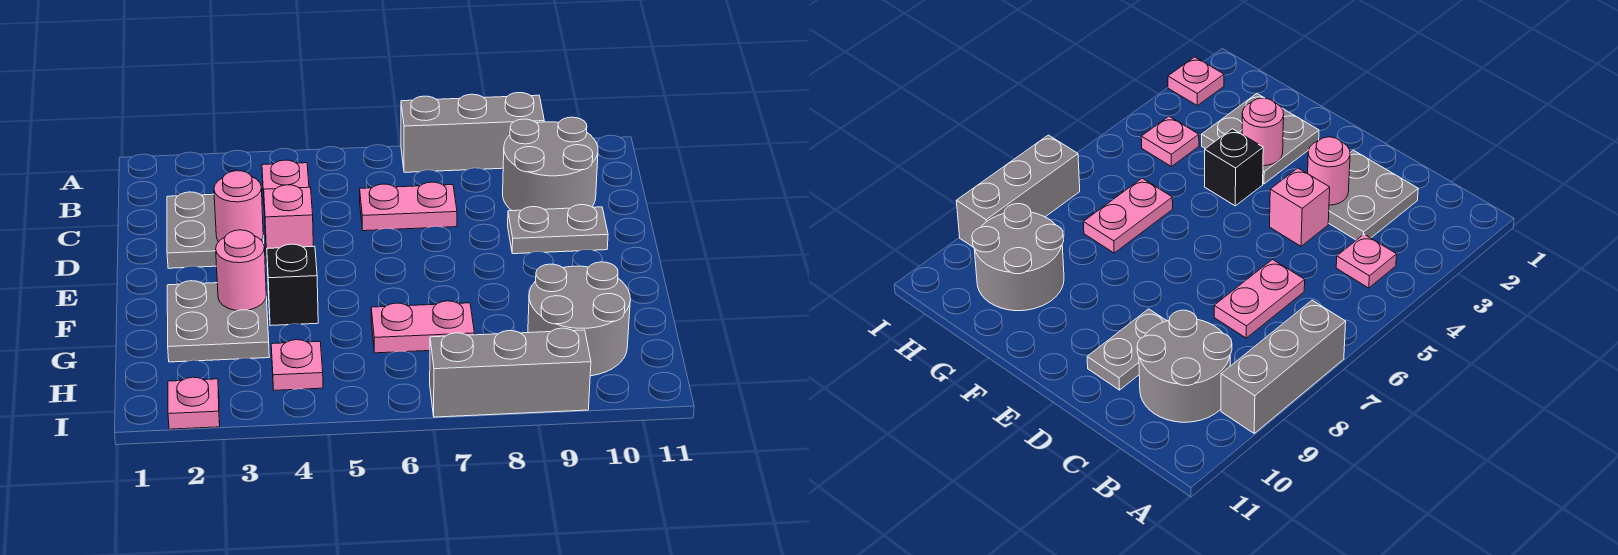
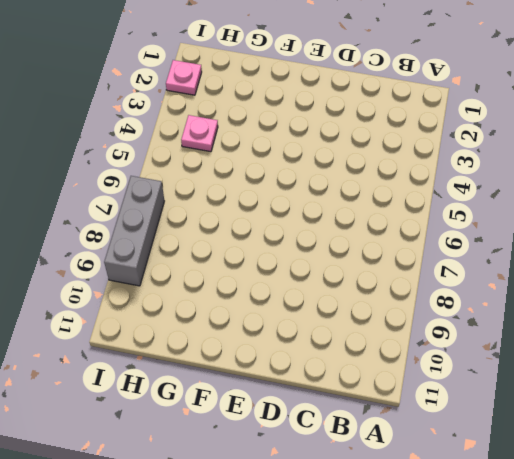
none -> grey brick A7:A9 level 1
none -> pink plate B4 level 1
none -> grey round brick B9:C10 level 1

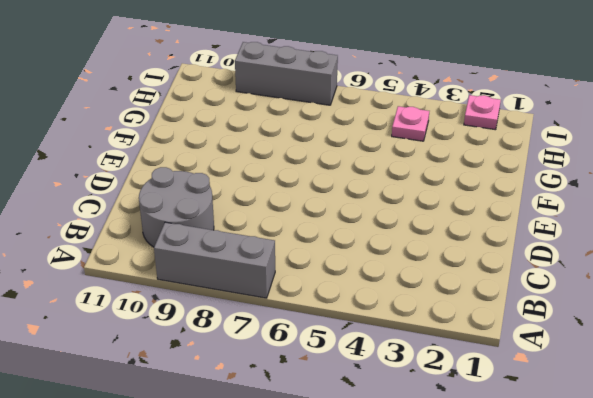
none -> pink plate B4 level 1
none -> grey plate C2:D3 level 1
none -> pink plate C6:C7 level 1

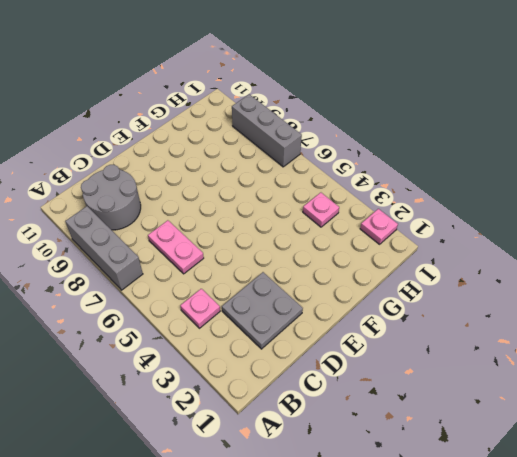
none -> pink brick D4 level 1
none -> grey plate D9:D10 level 1
none -> grey plate F2:G3 level 1

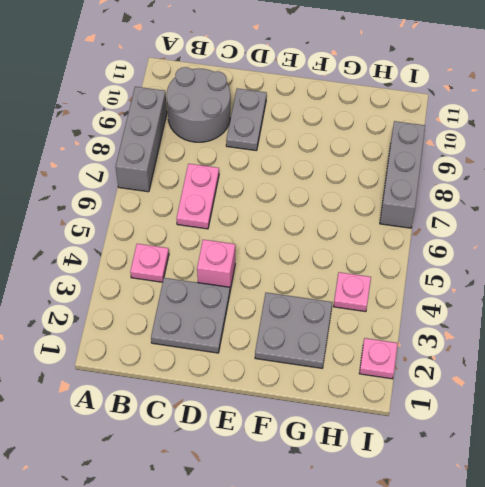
none -> black brick F4 level 1
none -> pink plate G6:G7 level 1
none -> grey round brick G9:H10 level 1

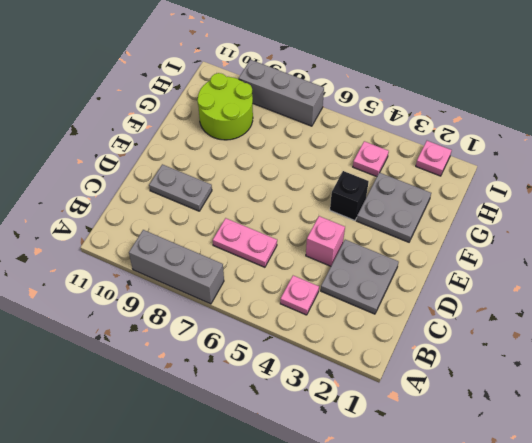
lime round brick G9:H10 level 1 -> grey round brick G9:H10 level 1
none -> grey round brick B9:C10 level 1
none -> pink plate G6:G7 level 1
none -> pink round brick D3 level 2

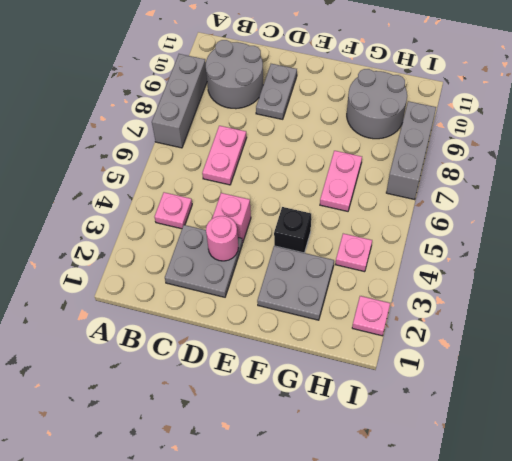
none -> pink round brick F3 level 2

